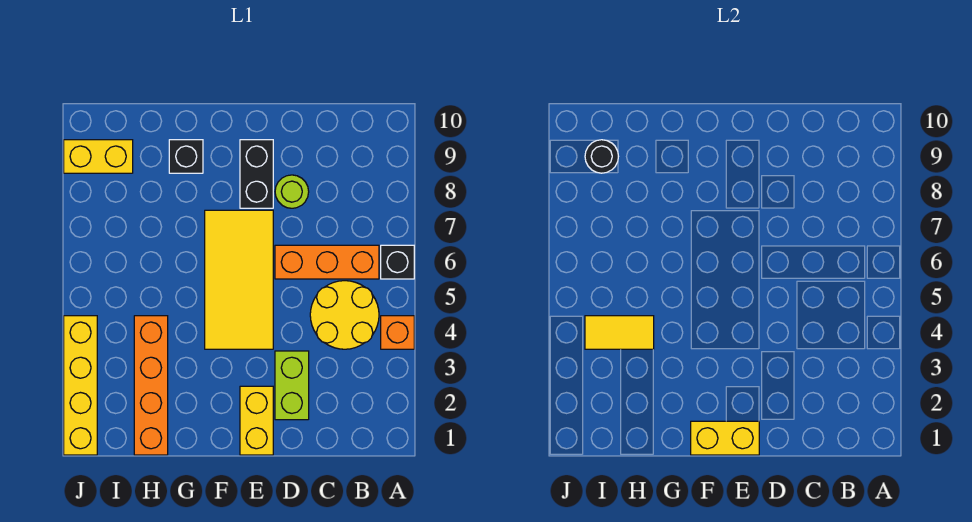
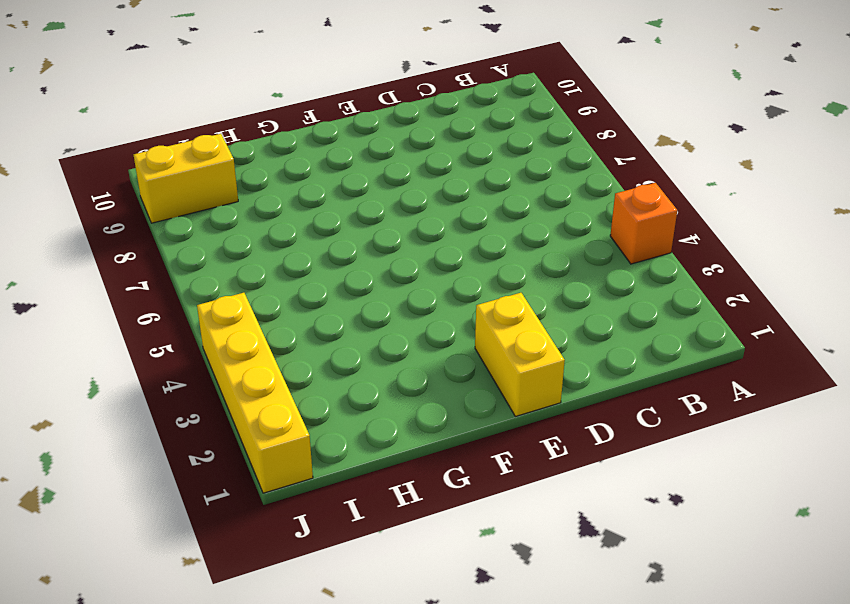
none -> black brick A6 level 1
none -> yellow round brick B4:C5 level 1
none -> orange brick B6:D6 level 1

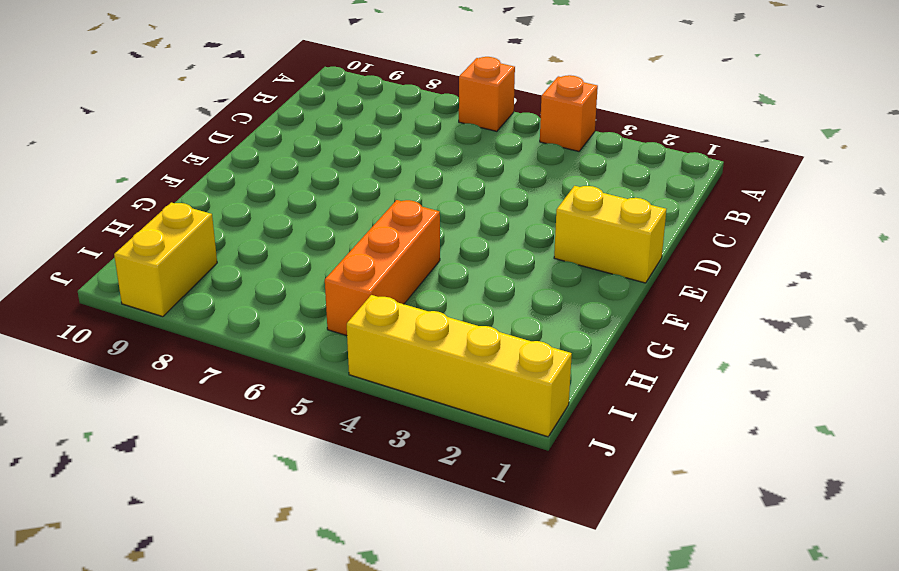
orange brick A6 level 1 -> black brick A6 level 1
orange brick G5:I5 level 1 -> orange brick B6:D6 level 1
none -> yellow round brick B4:C5 level 1
none -> lime brick D2:D3 level 1
none -> lime round brick D8 level 1

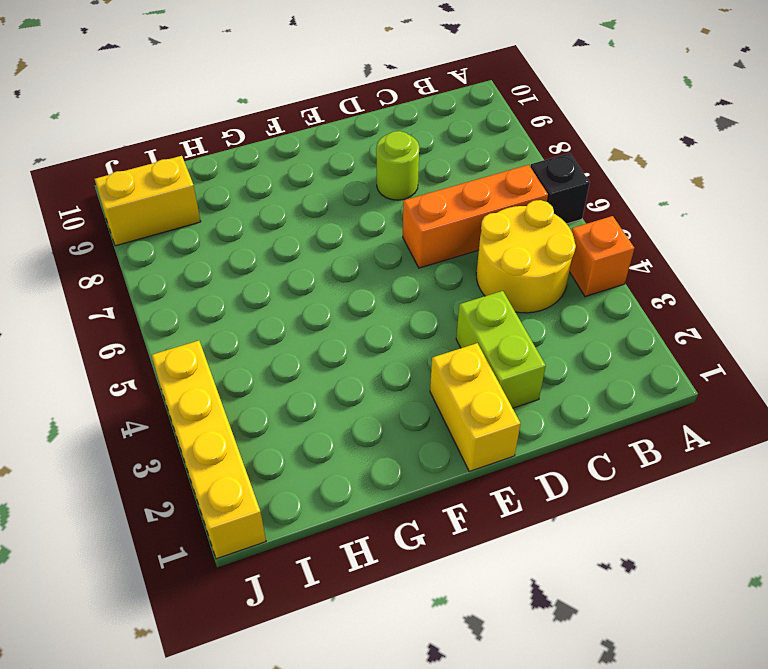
none -> yellow tile E4:F7 level 1
none -> black brick E8:E9 level 1
none -> black brick G9 level 1

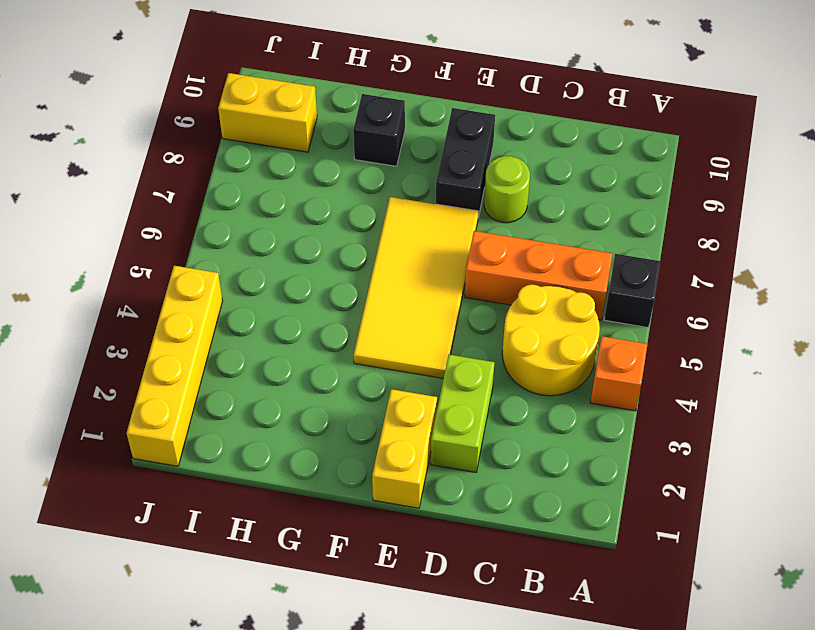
none -> orange brick H1:H4 level 1
none -> yellow brick E1:F1 level 2
none -> yellow tile H4:I4 level 2

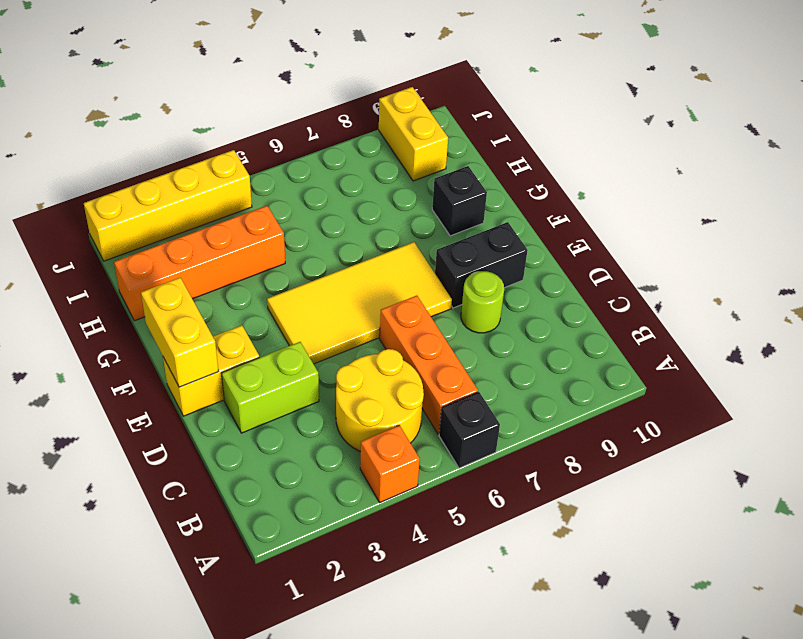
none -> yellow tile H4:I4 level 2
none -> black round brick I9 level 2

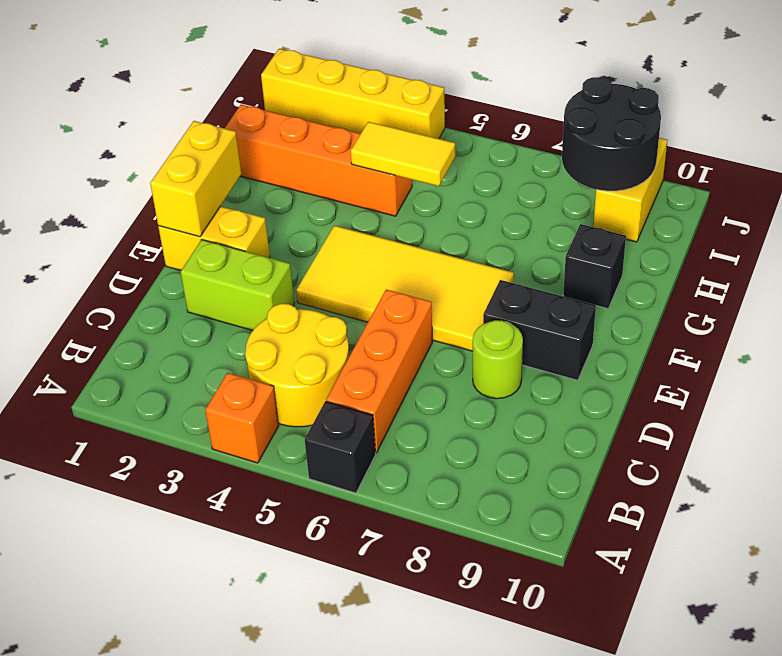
yellow tile H4:H5 level 2 -> yellow tile H4:I4 level 2
black round brick I8:J9 level 2 -> black round brick I9 level 2

